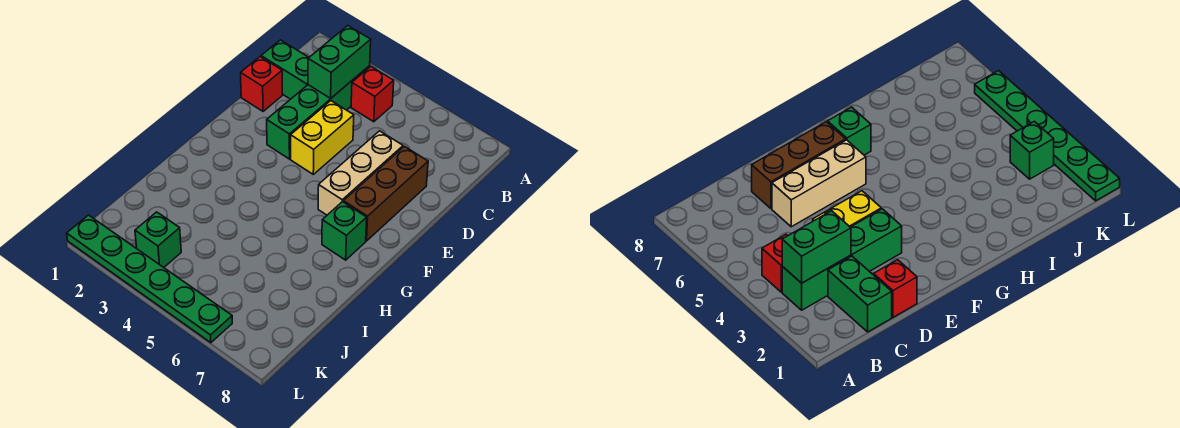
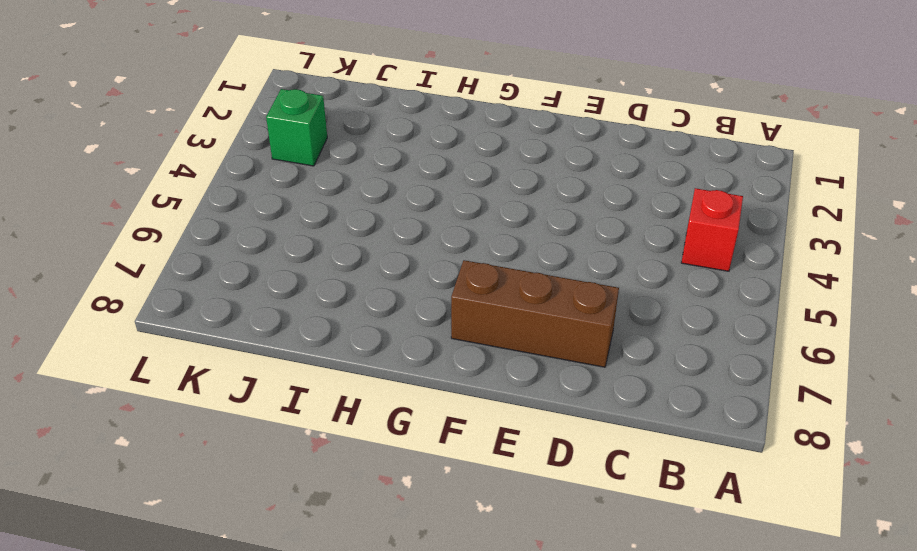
none -> green brick B3:E3 level 1
none -> green brick C1:C2 level 1

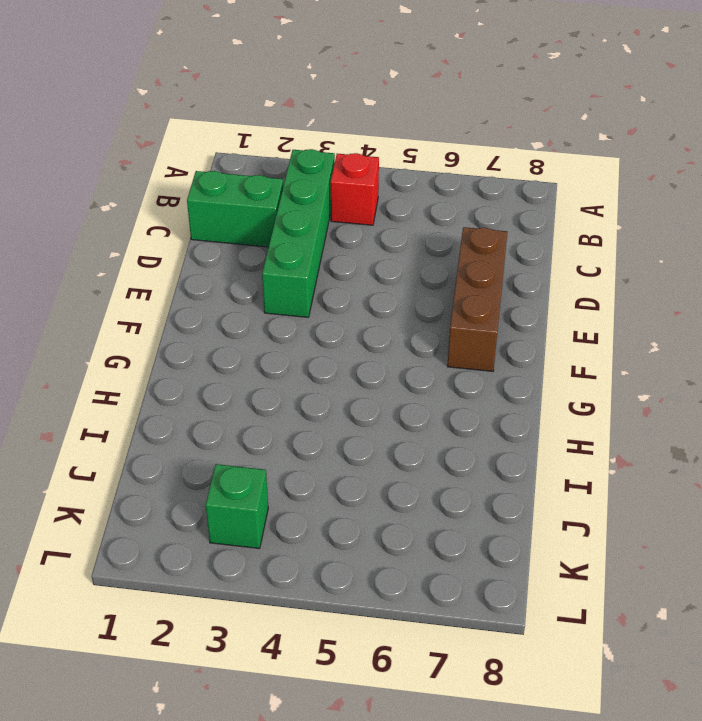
none -> red brick D1 level 1
none -> yellow brick D4:E4 level 1

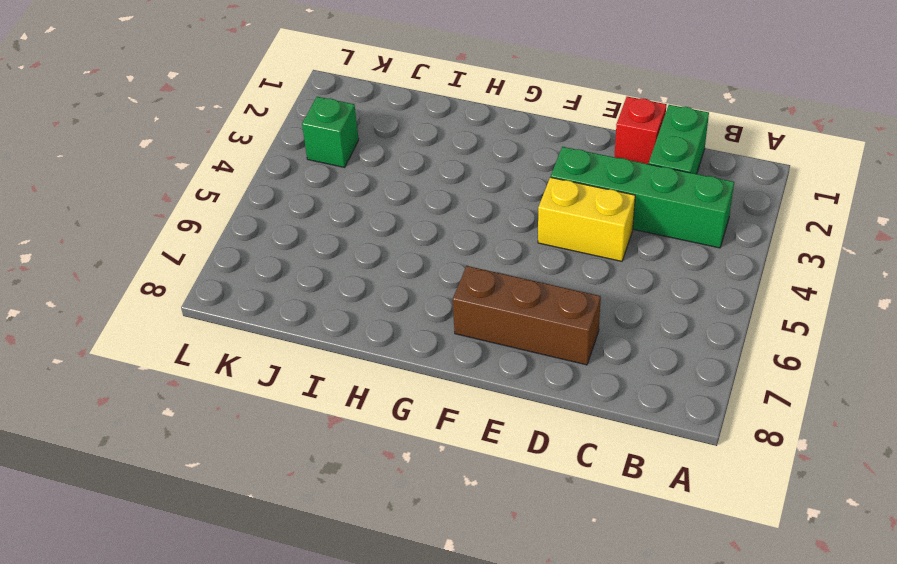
none -> red brick B4 level 1
none -> tan brick D6:F6 level 1

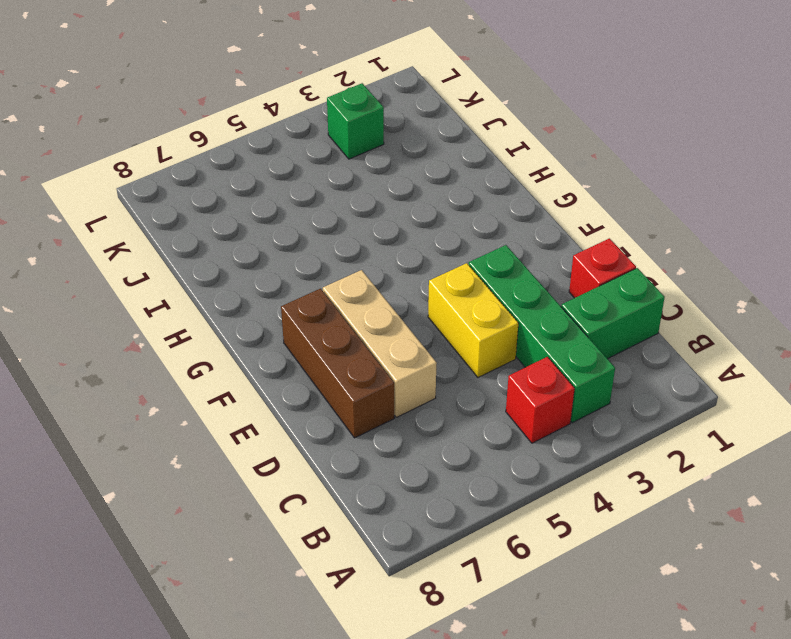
none -> green brick G7 level 1
none -> green plate L1:L6 level 1

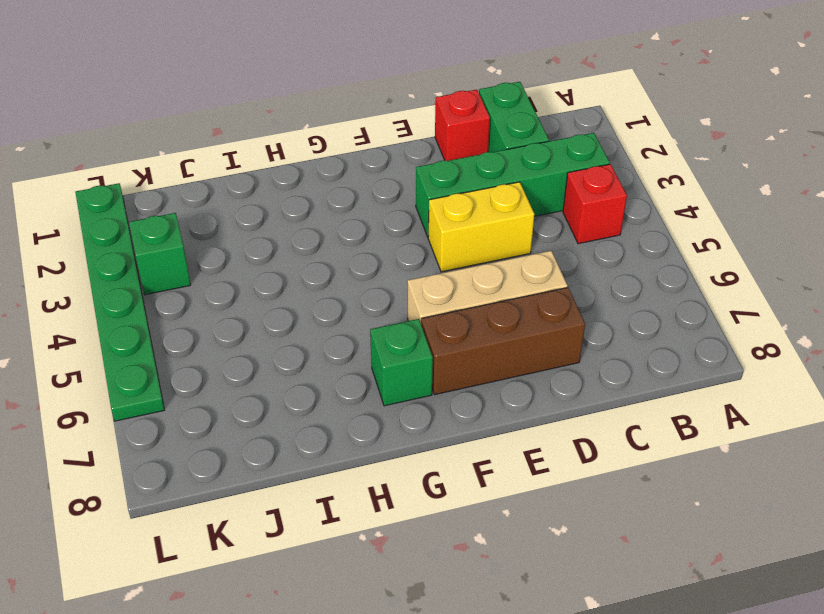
none -> green brick B3:C3 level 2

